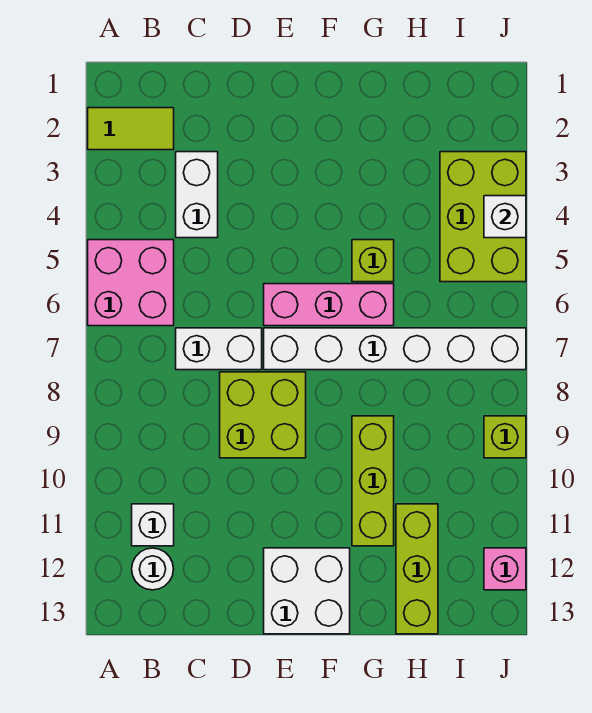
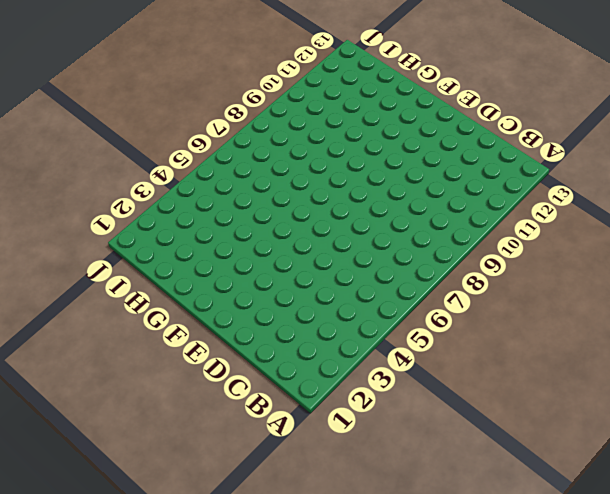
none -> lime tile A2:B2 level 1
none -> pink brick A5:B6 level 1
none -> white brick B11 level 1

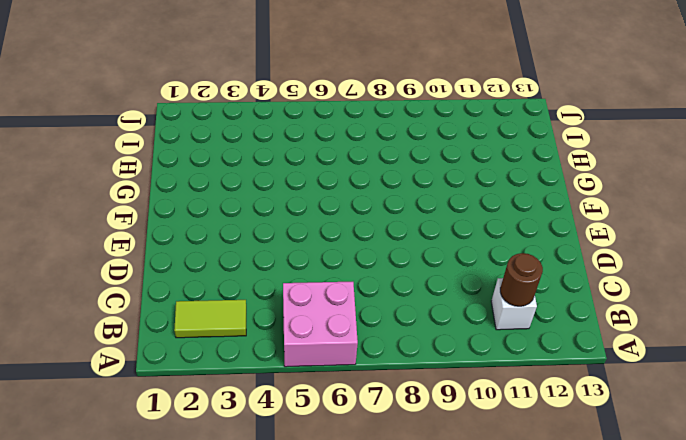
lime tile B2:B3 level 1 -> lime tile A2:B2 level 1
brown round brick B11 level 2 -> none
none -> white round brick B12 level 1
none -> white brick C3:C4 level 1
none -> white brick C7:D7 level 1

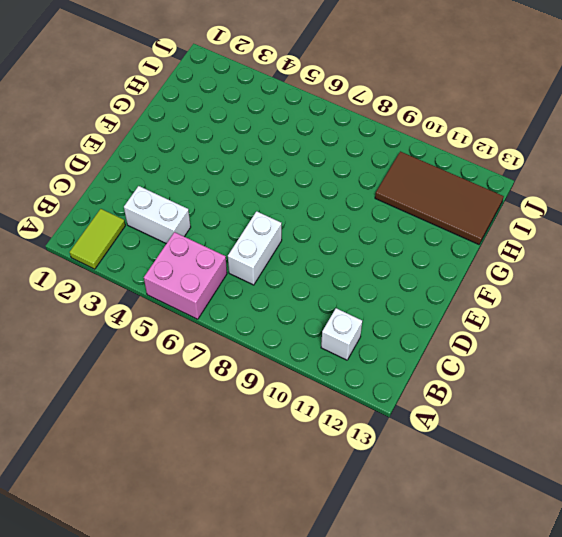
brown tile H10:I13 level 1 -> lime brick H11:H13 level 1
none -> white round brick B12 level 1
none -> lime brick D8:E9 level 1
none -> pink brick E6:G6 level 1

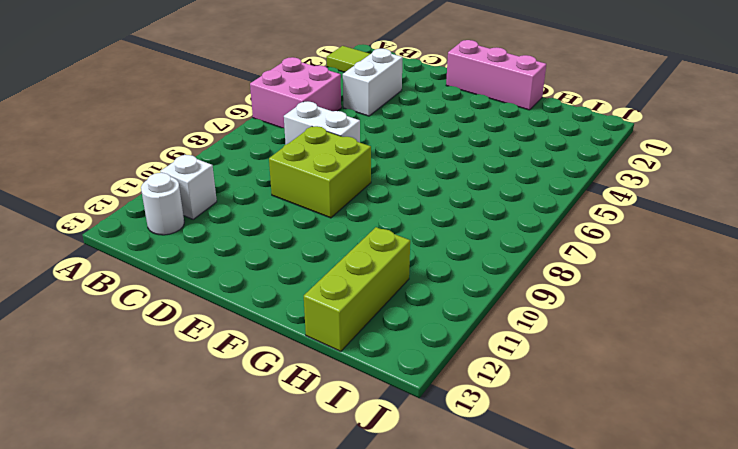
pink brick E1:G1 level 1 -> pink brick E6:G6 level 1
none -> white brick E7:J7 level 1
none -> white brick E12:F13 level 1
none -> lime brick G5 level 1

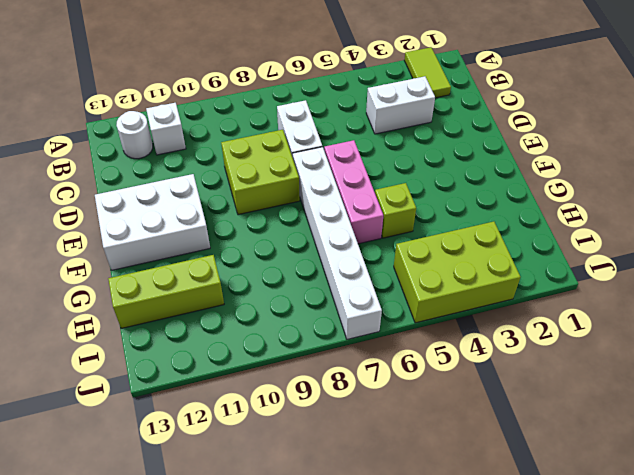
white brick E11:F13 level 1 -> white brick E12:F13 level 1
none -> pink brick A5:B6 level 1
none -> lime brick G9:G11 level 1
none -> lime brick J9 level 1

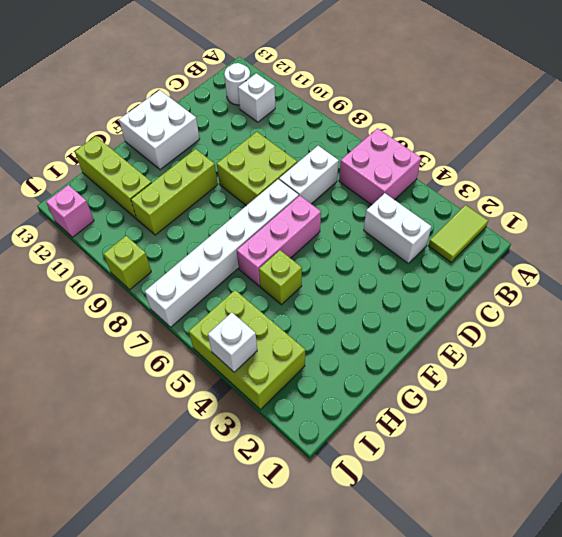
lime brick F10:H10 level 1 -> lime brick G9:G11 level 1

